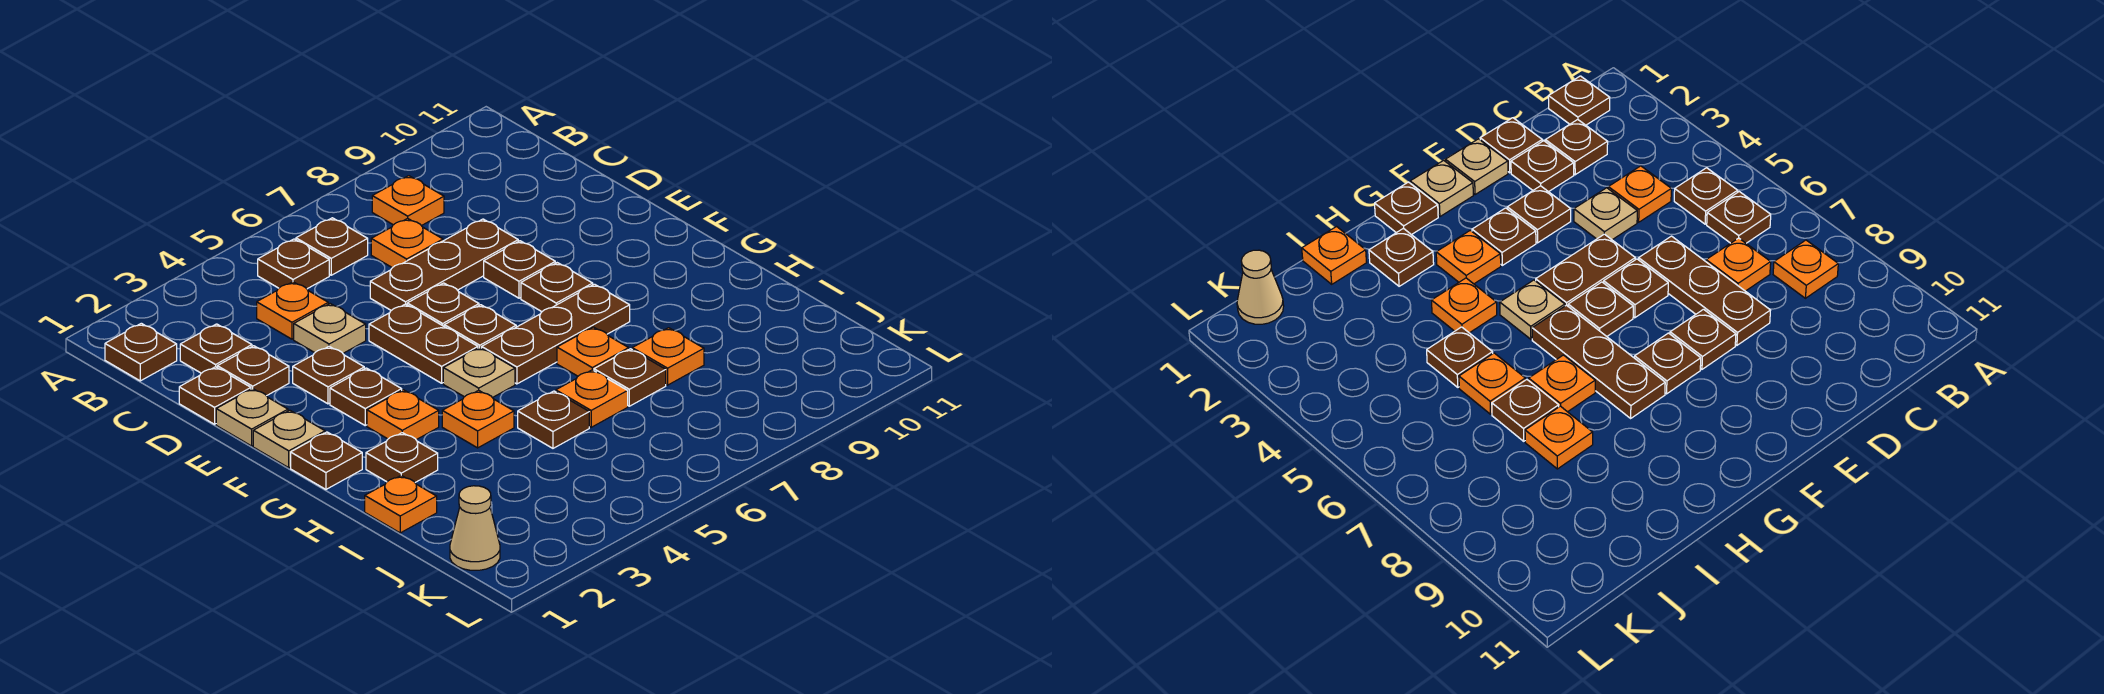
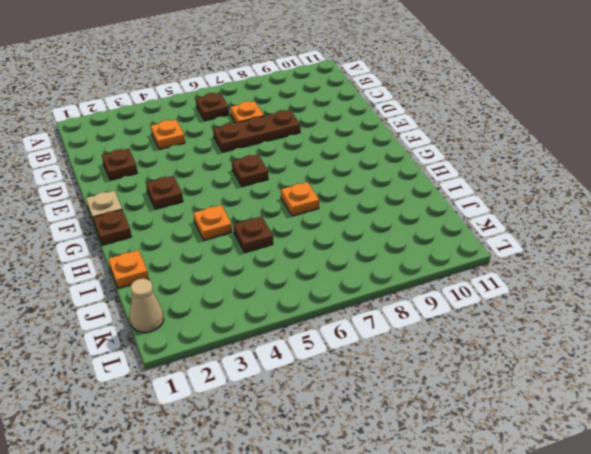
none -> brown plate B1 level 1
none -> brown plate B5 level 1
none -> orange plate B8 level 1
none -> brown plate C2 level 1

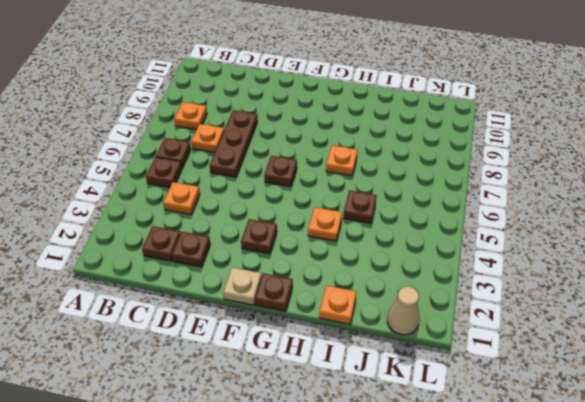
none -> brown plate B1 level 1
none -> brown plate D1 level 1
none -> tan plate D4 level 1
none -> tan plate E1 level 1

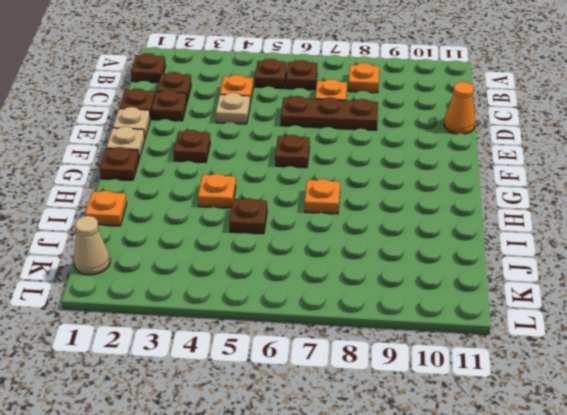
orange cone D11 level 1 -> none
none -> brown plate E3 level 1
none -> brown plate E5:F5 level 1
none -> brown plate E6 level 1
none -> brown plate E8 level 1

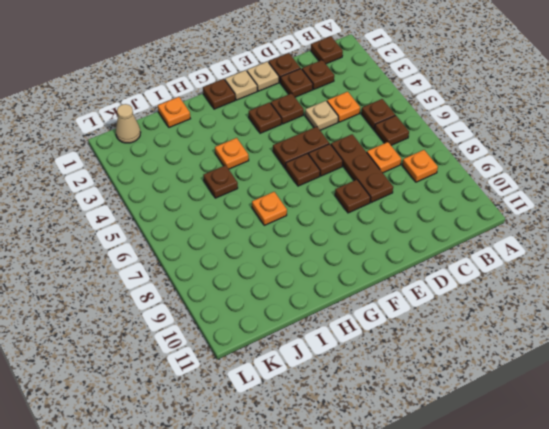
none -> brown plate F8 level 1
none -> orange plate G3 level 1
none -> tan plate G5 level 1
none -> brown plate G6:G8 level 1

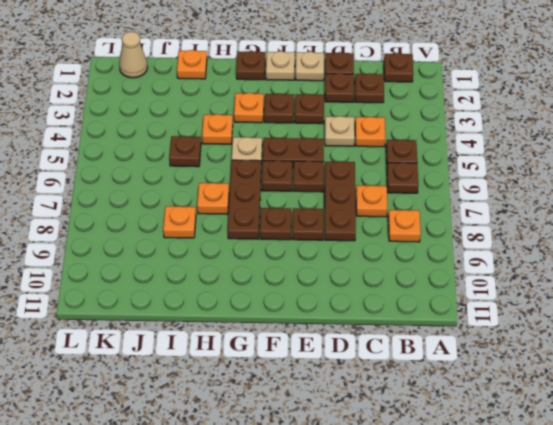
none -> brown plate H2 level 1
none -> orange plate I6 level 1
none -> brown plate I7 level 1

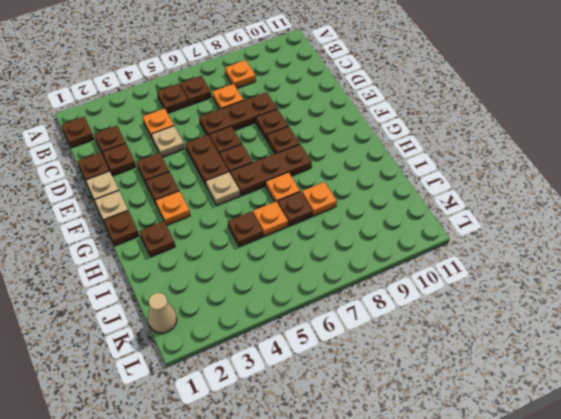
none -> orange plate H4 level 1
none -> orange plate I1 level 1

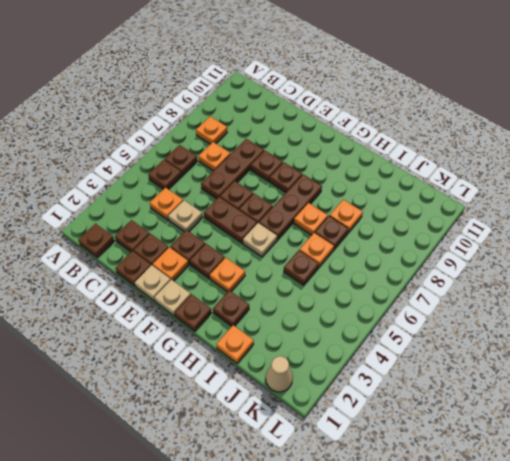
orange plate E2 level 1 -> orange plate H4 level 1

